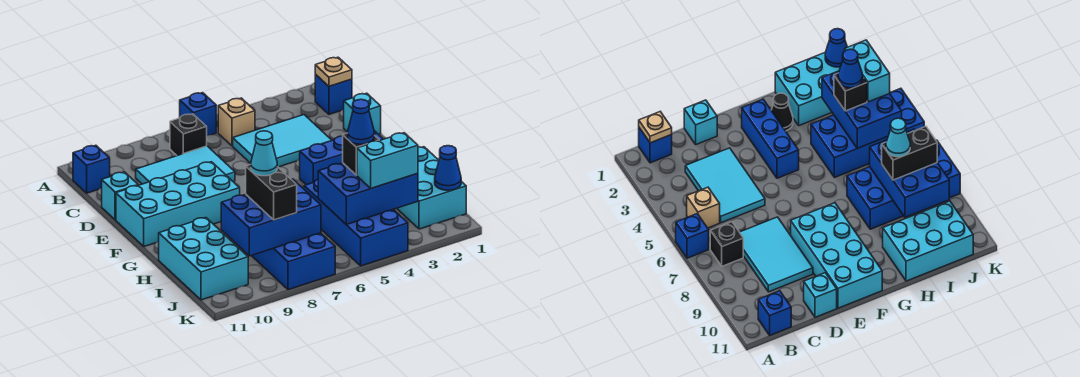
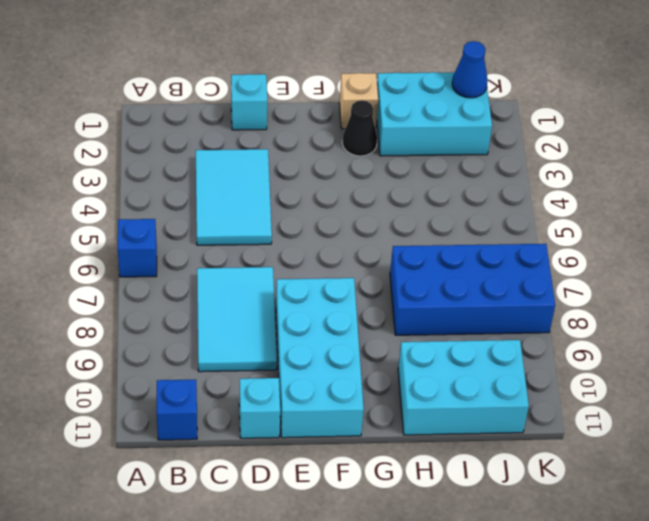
tan brick G1 level 1 -> tan brick B5 level 1
none -> blue brick B1 level 1
none -> black brick B7 level 1
none -> blue brick F2:F4 level 1

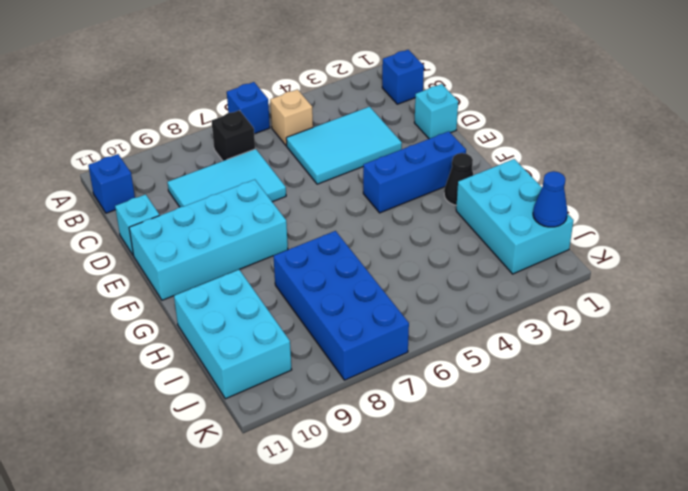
none -> blue brick H4:K5 level 1
none -> tan plate B1 level 2
none -> blue brick I3:J5 level 2

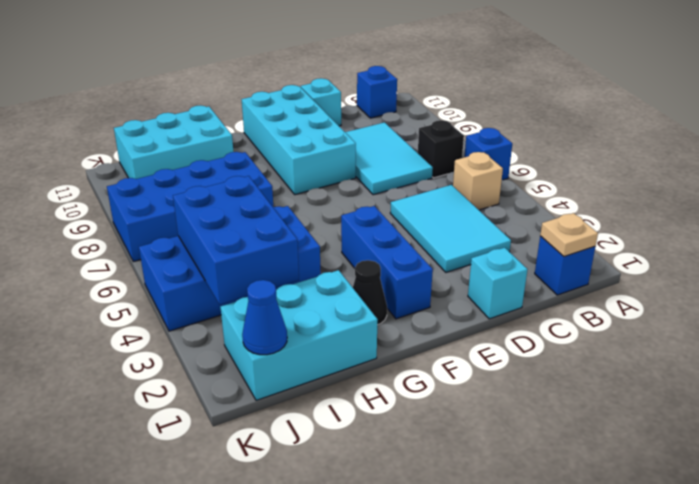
none -> blue brick I7:J9 level 2
none -> black brick I4 level 3
none -> black brick I8:J8 level 3

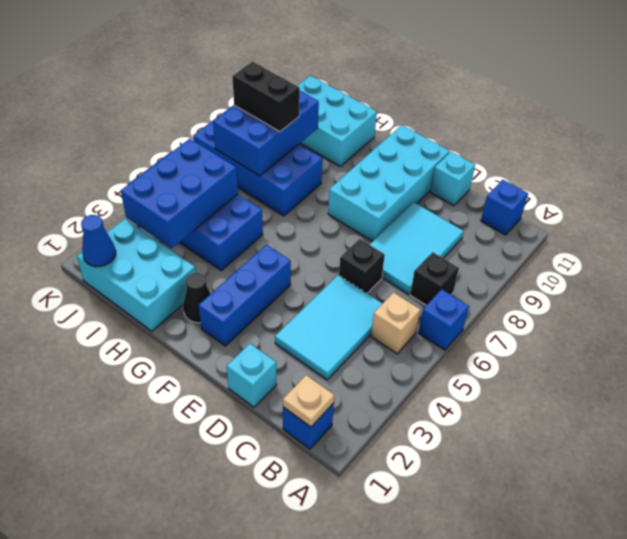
black brick D6 level 1 -> black brick I4 level 3
none -> cyan brick J3:J4 level 3
none -> blue cone I4 level 4
none -> cyan cone I8 level 4

